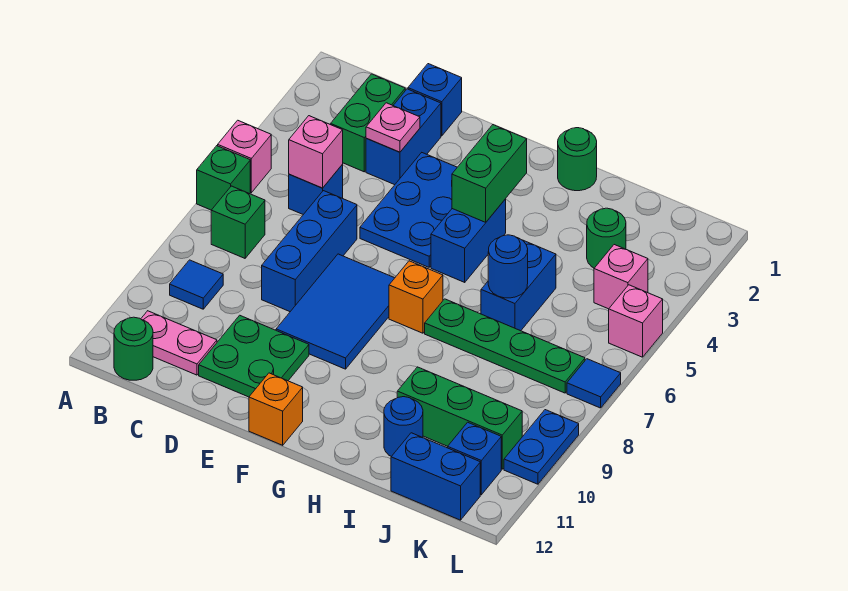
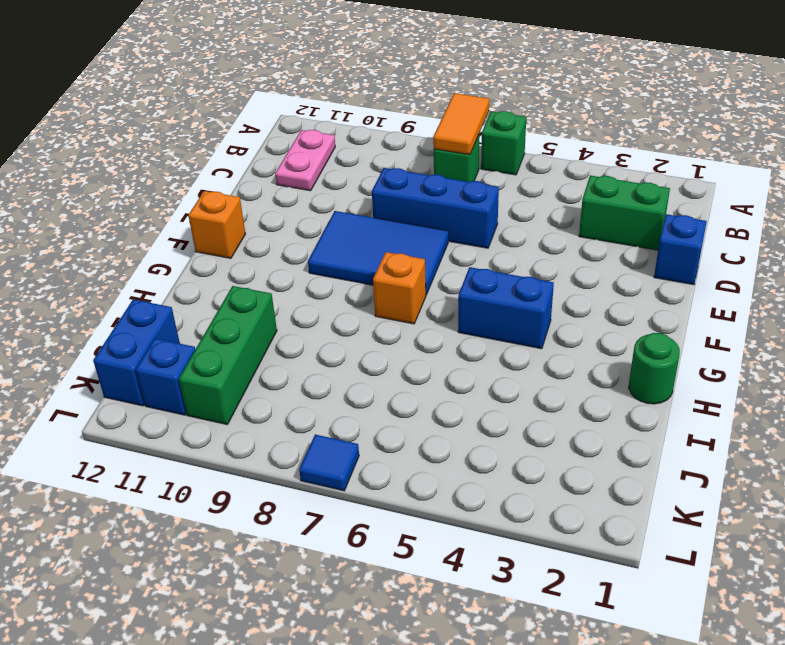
orange tile A7:B7 level 2 -> none
none -> pink brick A5 level 1
none -> blue tile B9 level 1
none -> green round brick B12 level 1
none -> blue brick C5 level 1

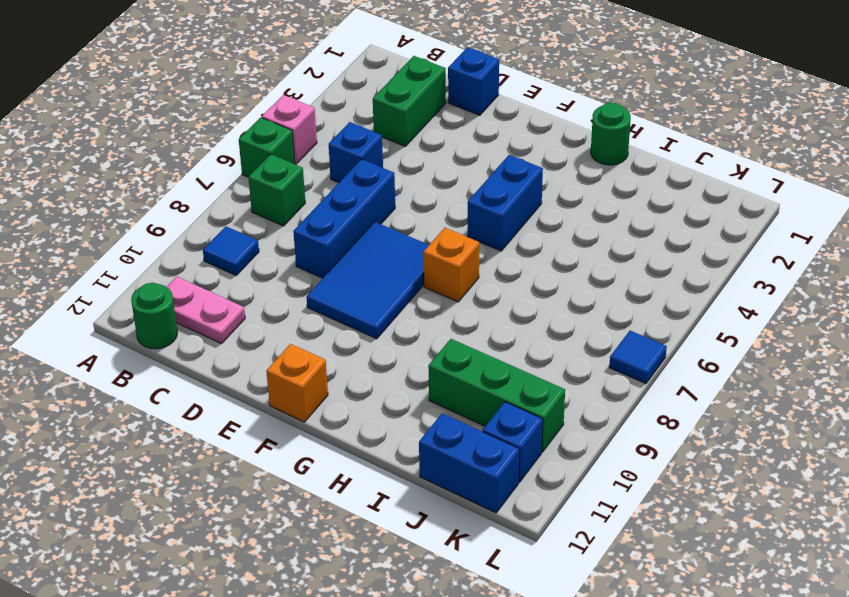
none -> blue brick D2:D3 level 1
none -> green plate D10:E11 level 1
none -> blue plate E3:F5 level 1
none -> green plate H7:K7 level 1

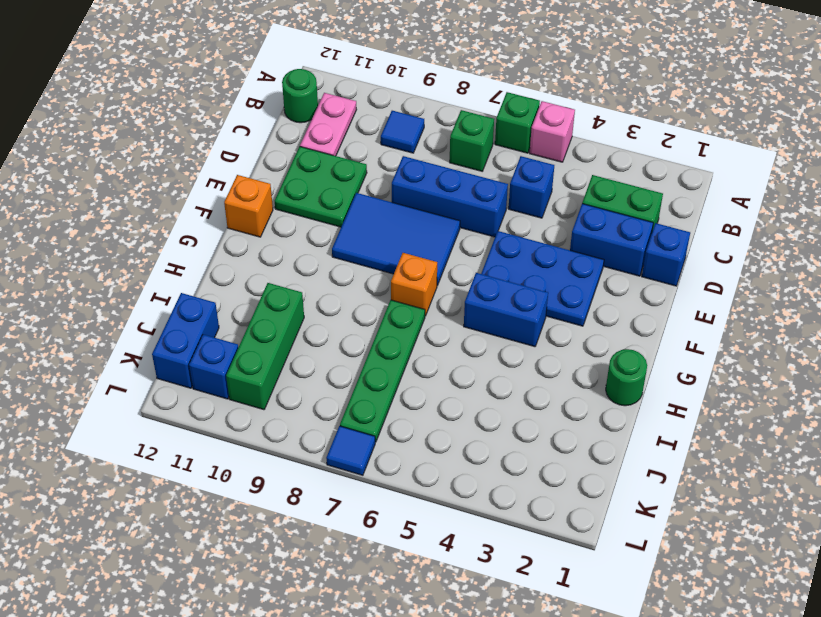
none -> blue brick I5:I6 level 1
none -> blue round brick I11 level 1
none -> green round brick J3 level 1
none -> pink brick K4 level 1

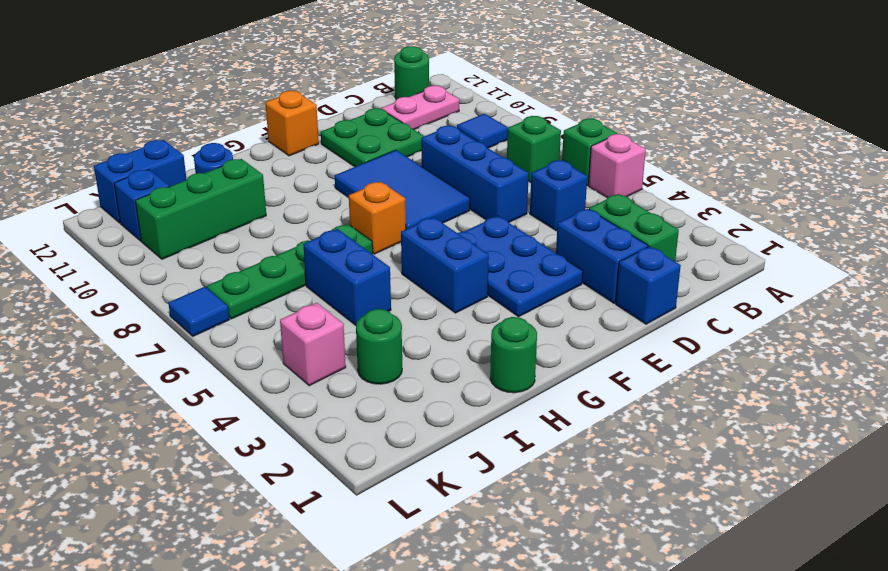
none -> pink brick L5 level 1
none -> blue plate L9:L10 level 1
none -> pink brick C5 level 2
none -> pink plate D3 level 2

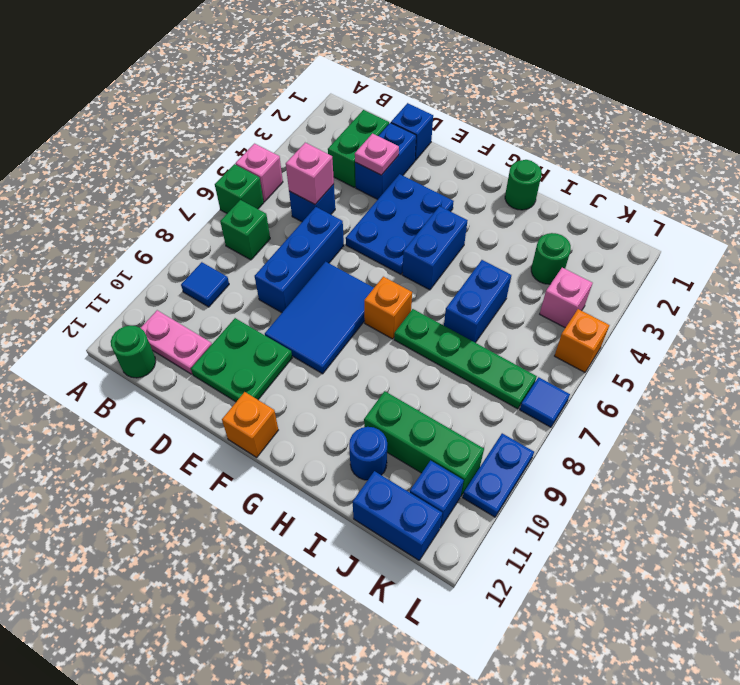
orange brick L5 level 1 -> pink brick L5 level 1
none -> green brick G3:G4 level 2
none -> blue round brick I6 level 2

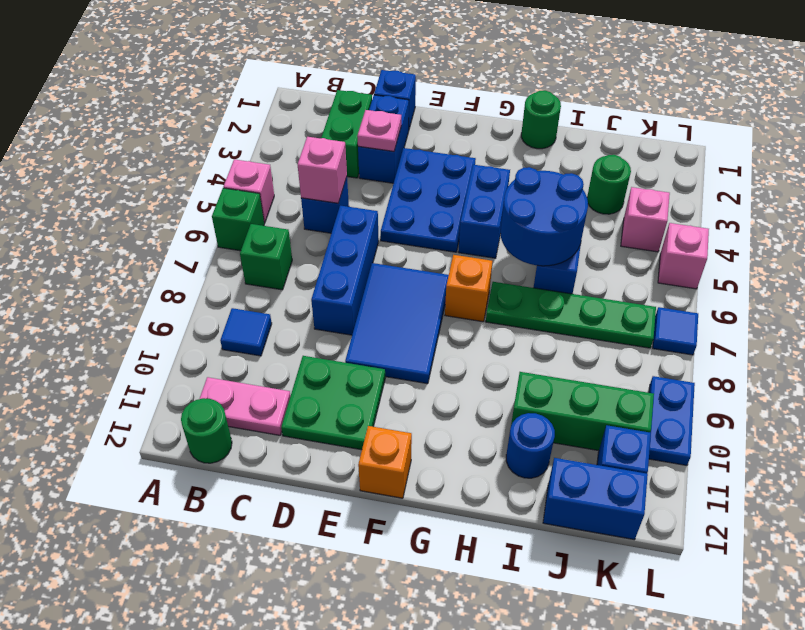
blue round brick H5:I6 level 2 -> blue round brick I6 level 2
none -> green brick G3:G4 level 2

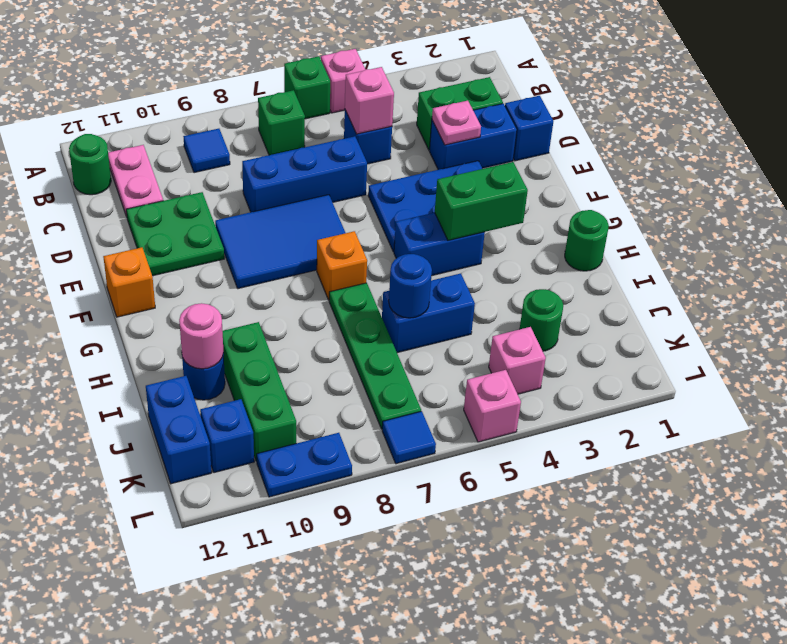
pink round brick I11 level 2 -> none

